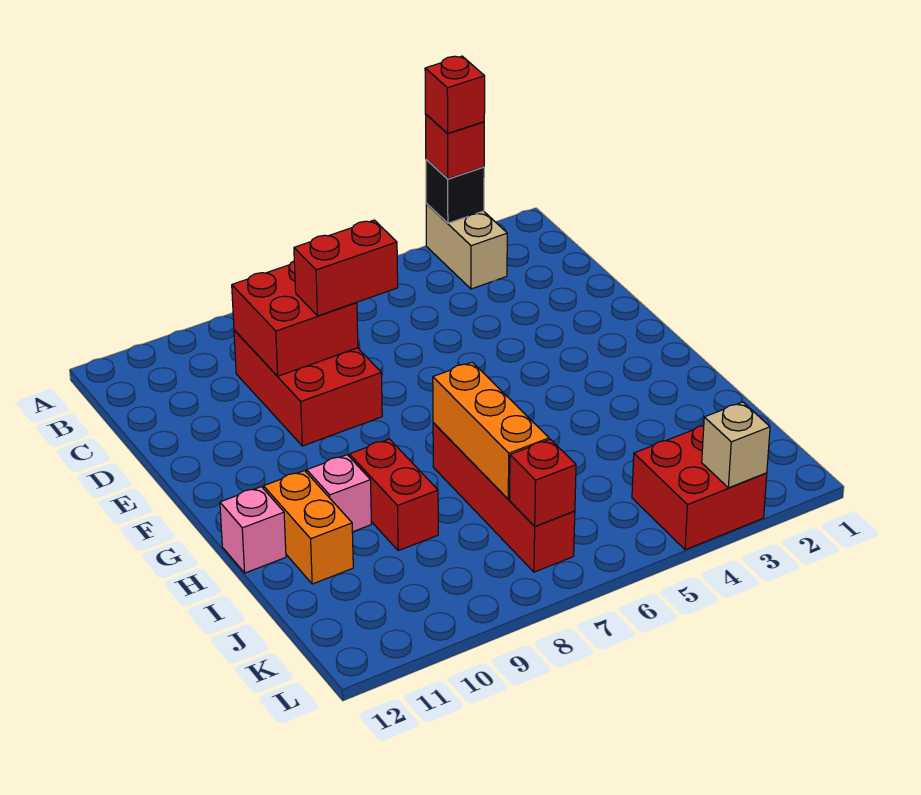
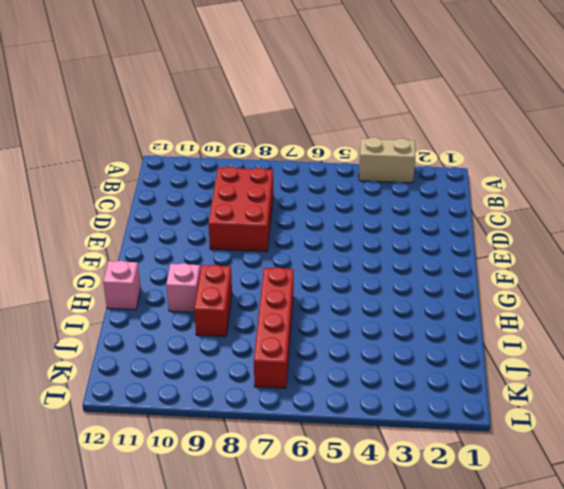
tan brick A3:A4 level 1 -> tan brick A3:B3 level 1
none -> orange brick H11:I11 level 1
none -> red brick K3:L4 level 1
none -> black brick A3 level 2

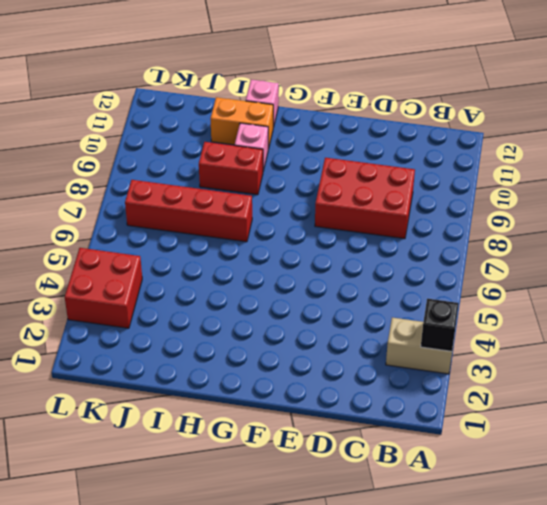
none -> red brick C8:D9 level 2
none -> orange brick H7:J7 level 2
none -> red brick K7 level 2

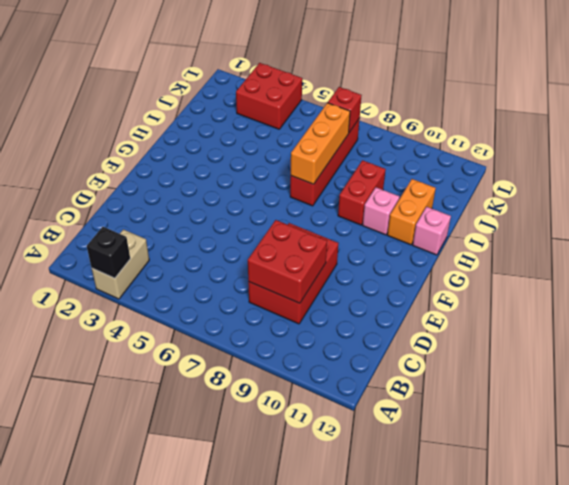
none -> tan brick L3 level 2
none -> red brick A3 level 3
none -> red brick D7:D8 level 3

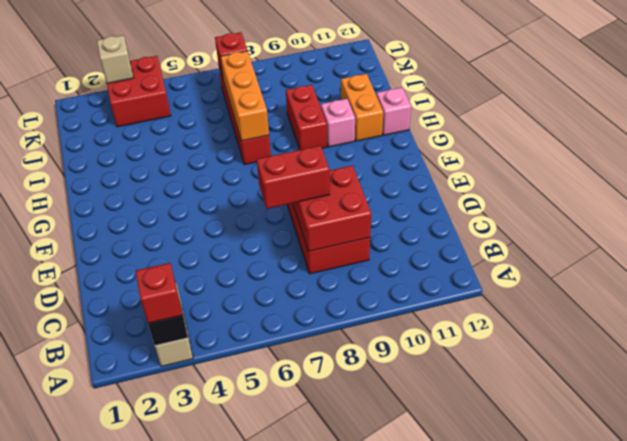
none -> red brick A3 level 4

